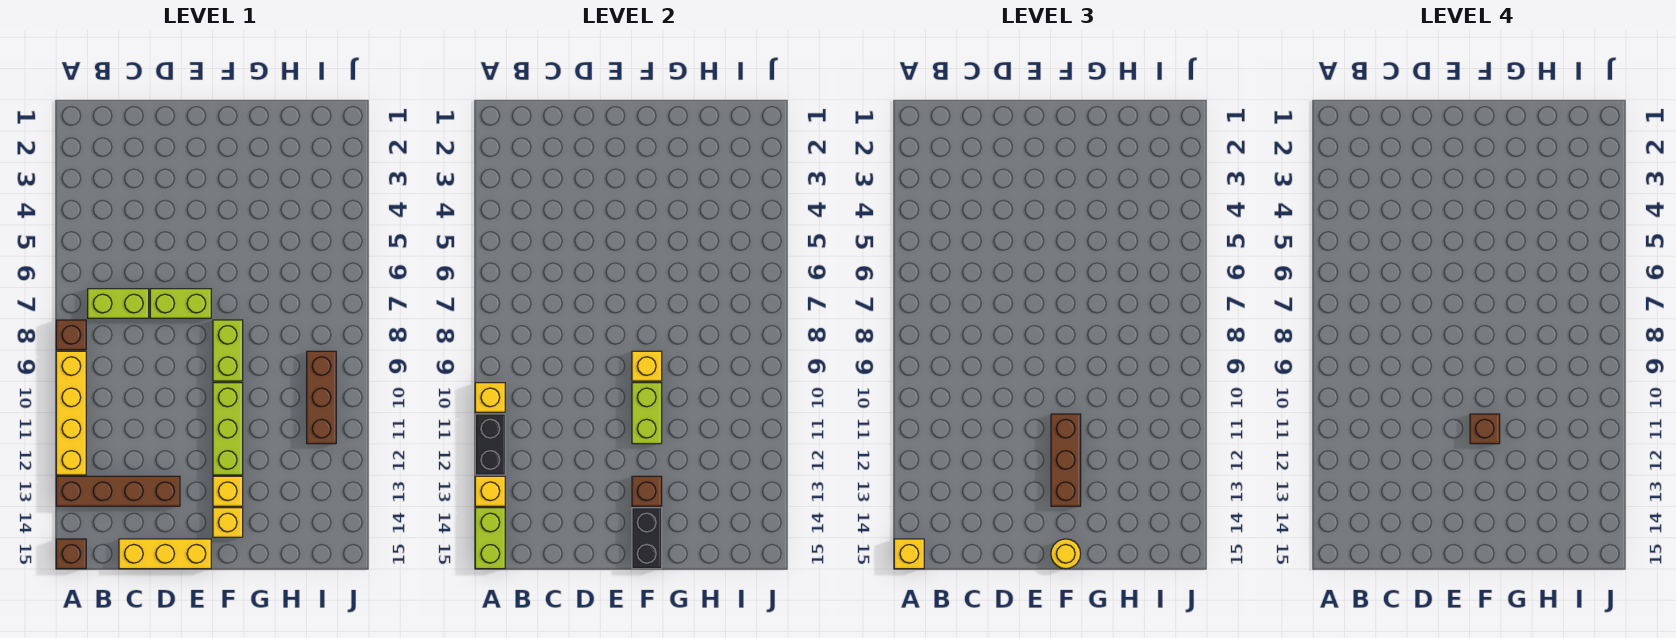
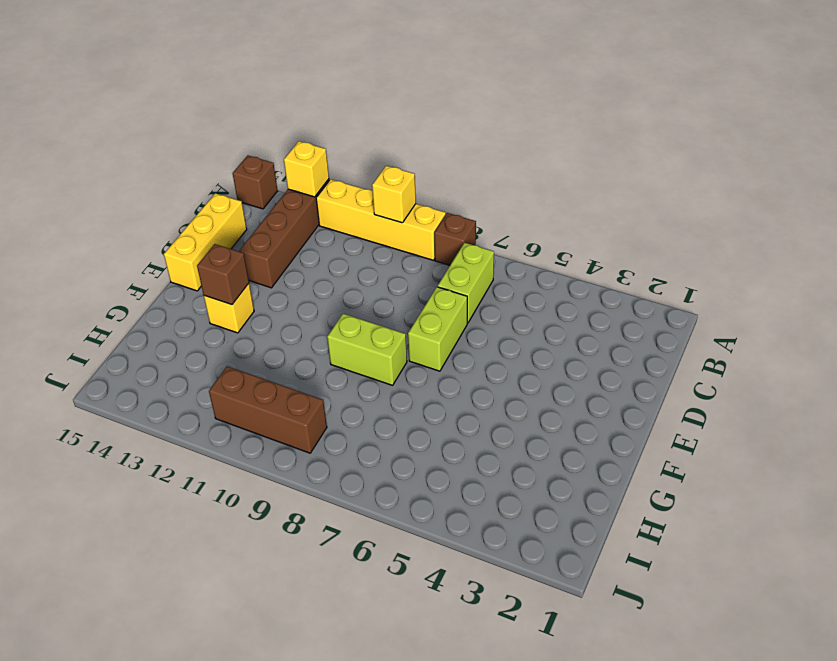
none -> lime brick F10:F12 level 1
none -> yellow brick F14 level 1
none -> black brick A11:A12 level 2

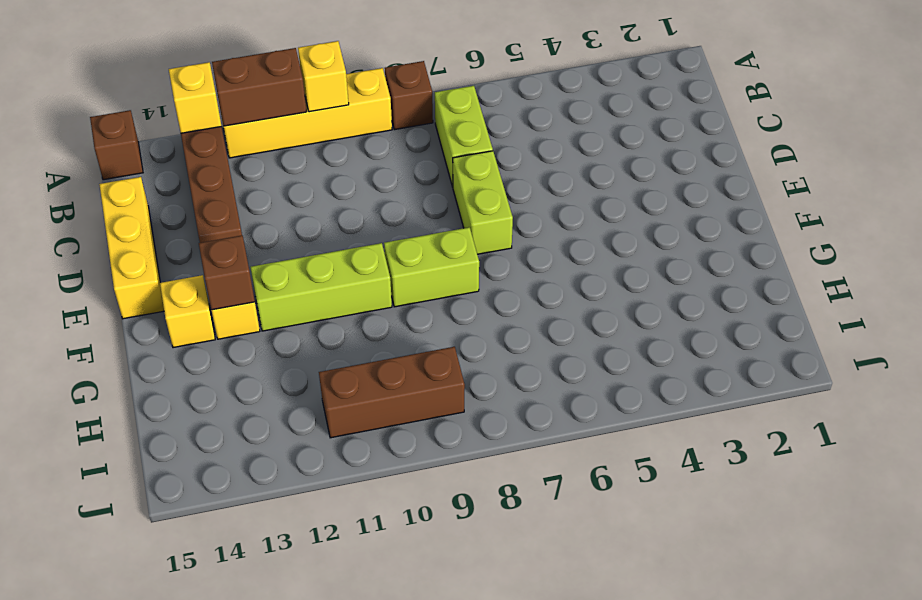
brown brick A11:A12 level 2 -> black brick A11:A12 level 2
none -> lime brick A14:A15 level 2
none -> yellow brick F9 level 2
none -> lime brick F10:F11 level 2

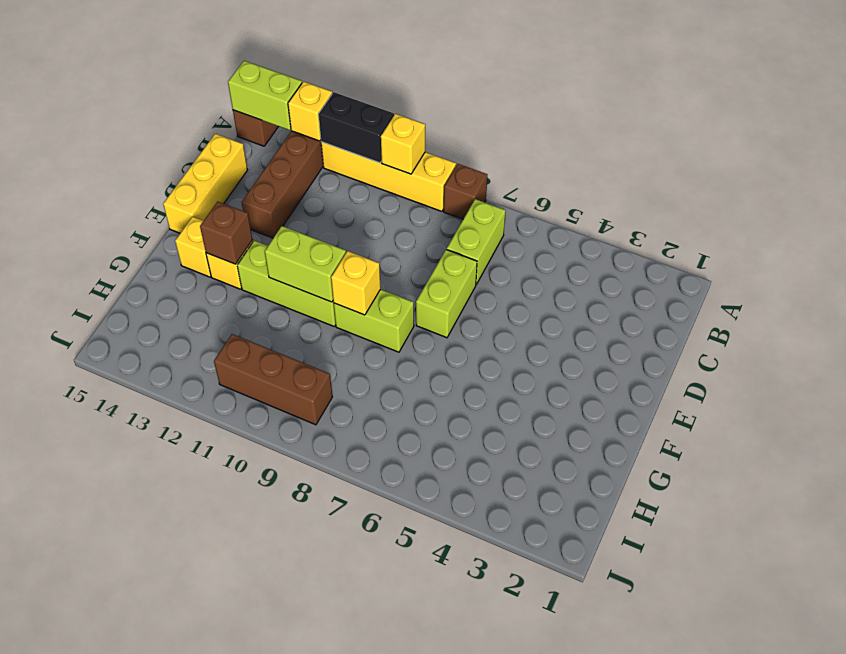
none -> black brick F14:F15 level 2
none -> yellow brick A15 level 3
none -> brown brick F11:F13 level 3

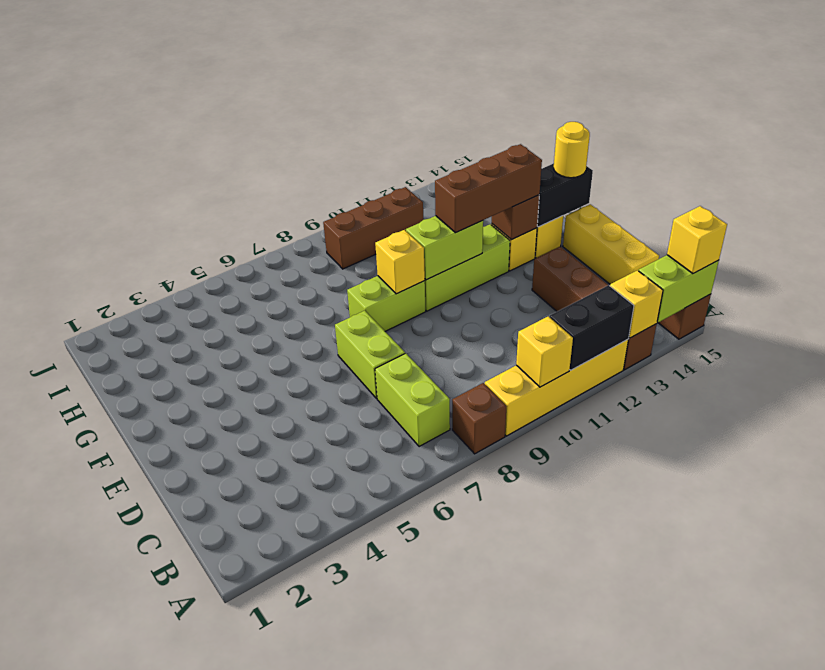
none -> brown brick F11 level 4

